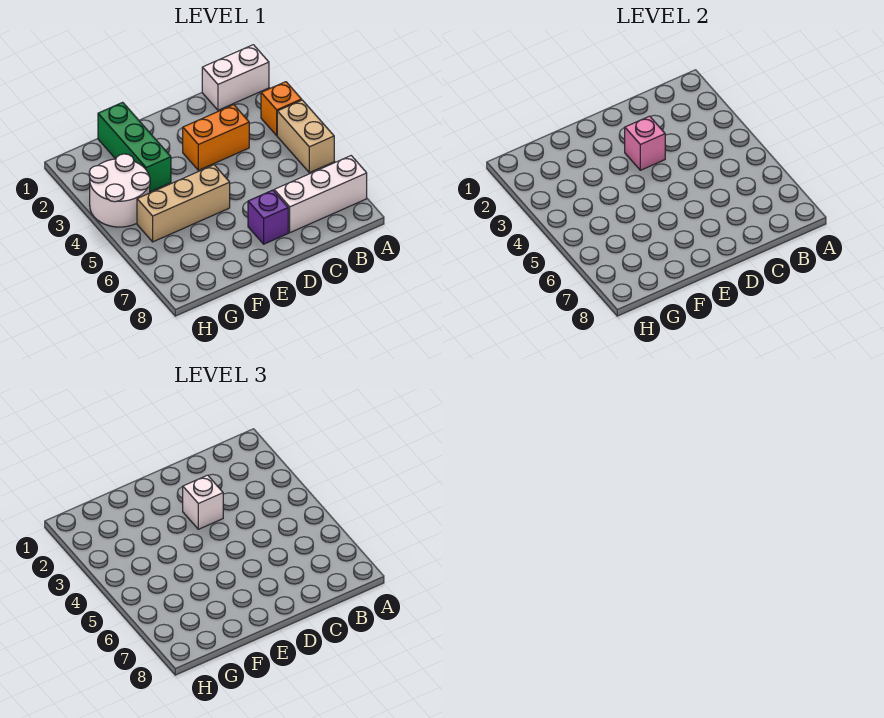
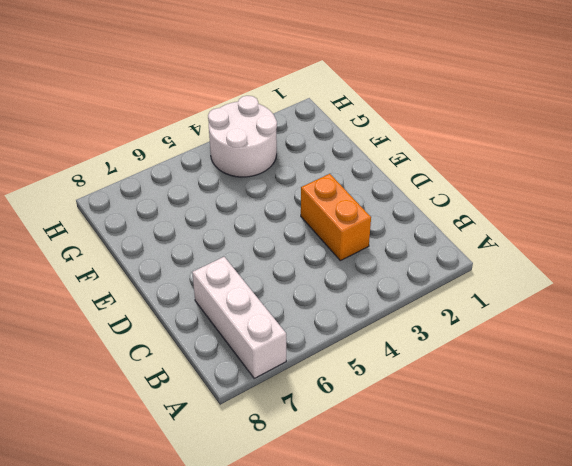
none -> white brick A1:B1 level 1
none -> orange brick A3 level 1

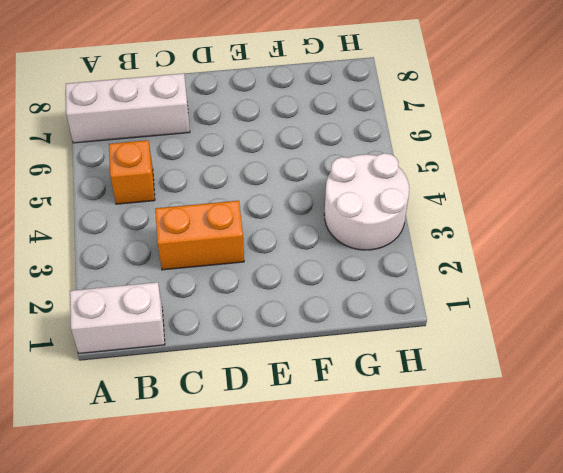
orange brick B5 level 1 -> orange brick A3 level 1
none -> tan brick A4:A5 level 1
none -> purple brick D7 level 1

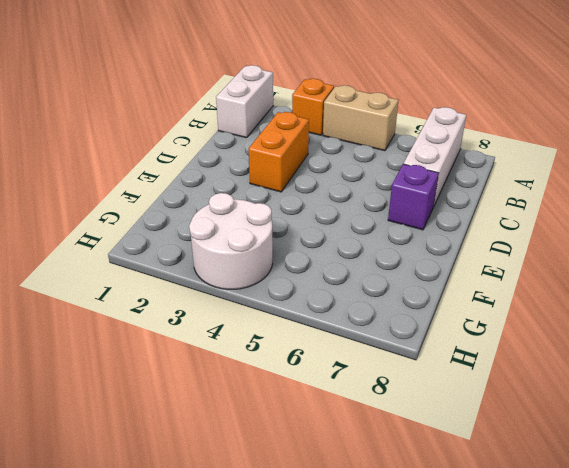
none -> tan brick E5:G5 level 1
none -> green brick F1:F3 level 1

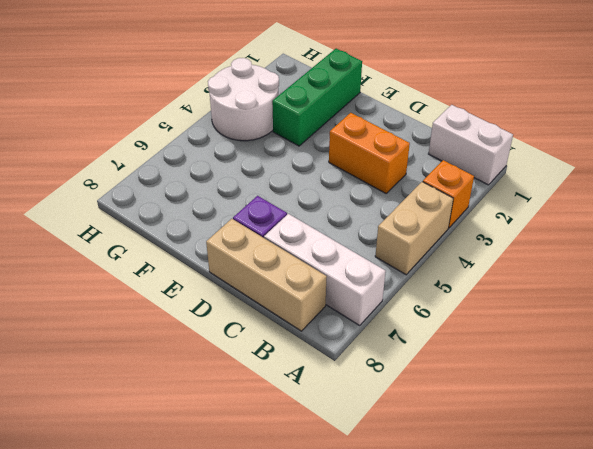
tan brick B8:D8 level 1 -> tan brick E5:G5 level 1
none -> pink brick D3 level 2
none -> white brick D3 level 3

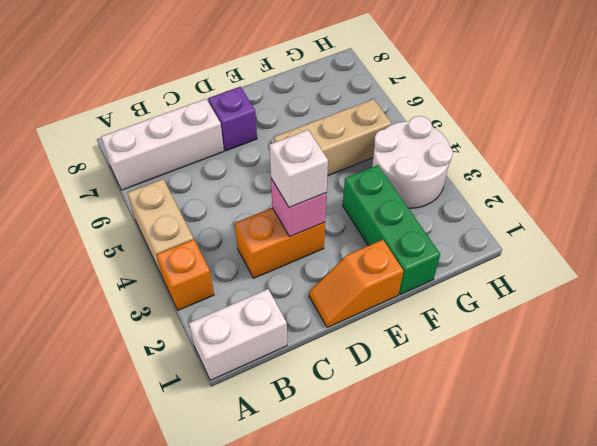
orange slope D1:E1 level 1 top E -> none

